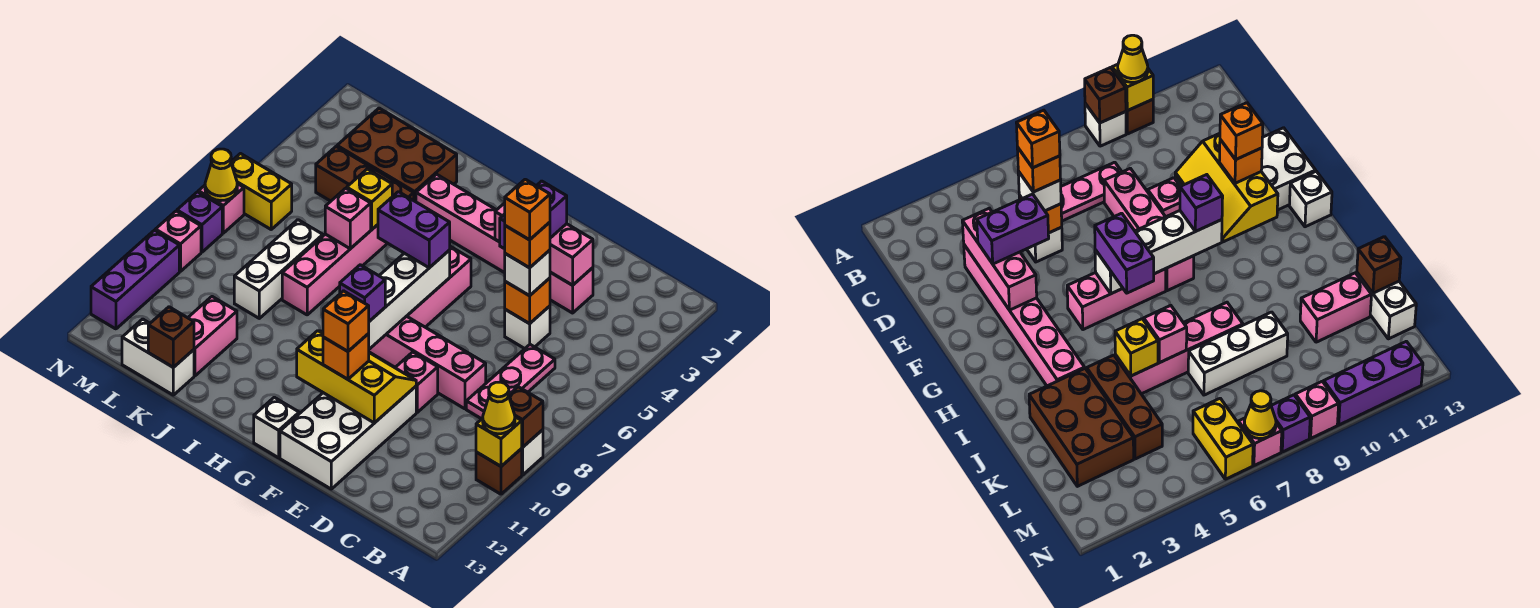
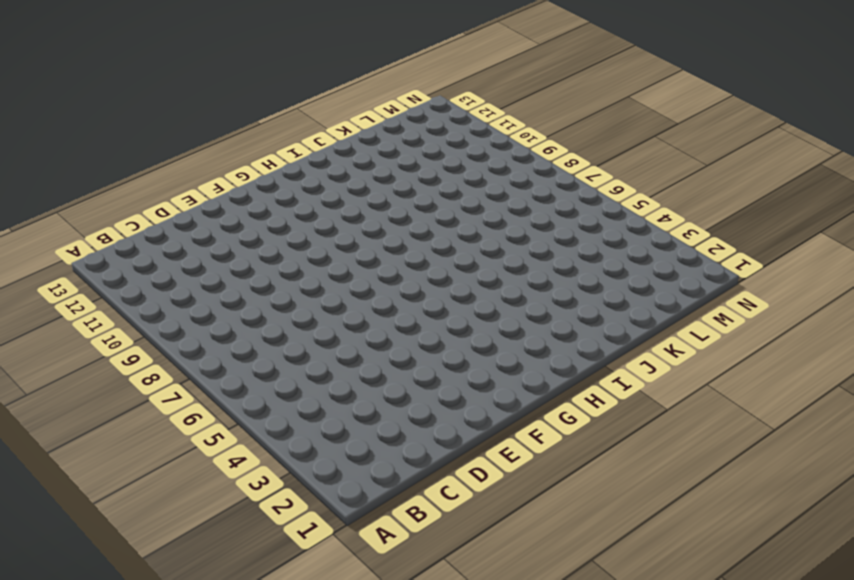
none -> white brick A9 level 1
none -> brown brick A10 level 1
none -> pink plate C6:C8 level 1
none -> pink brick D3:I3 level 1

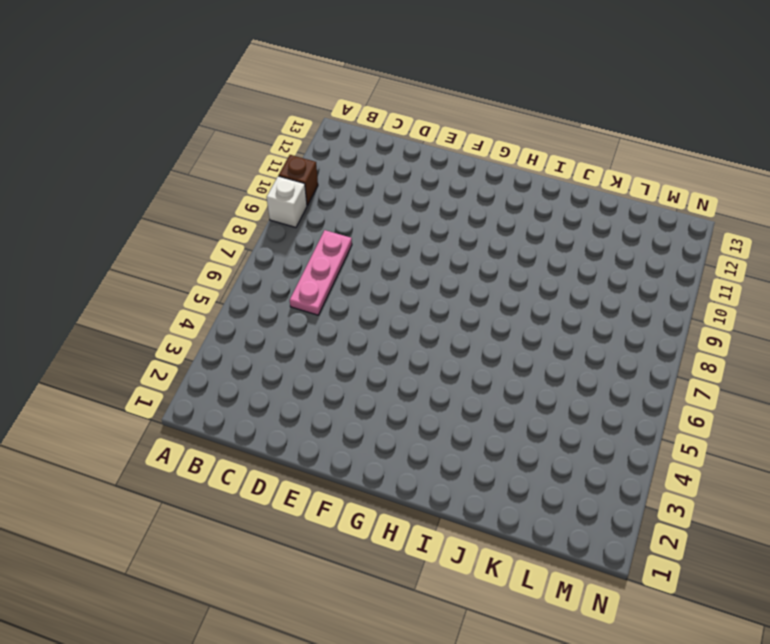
none -> pink brick D3:I3 level 1
none -> white brick D5 level 1
none -> pink brick D8:G8 level 1
none -> pink brick E9 level 1

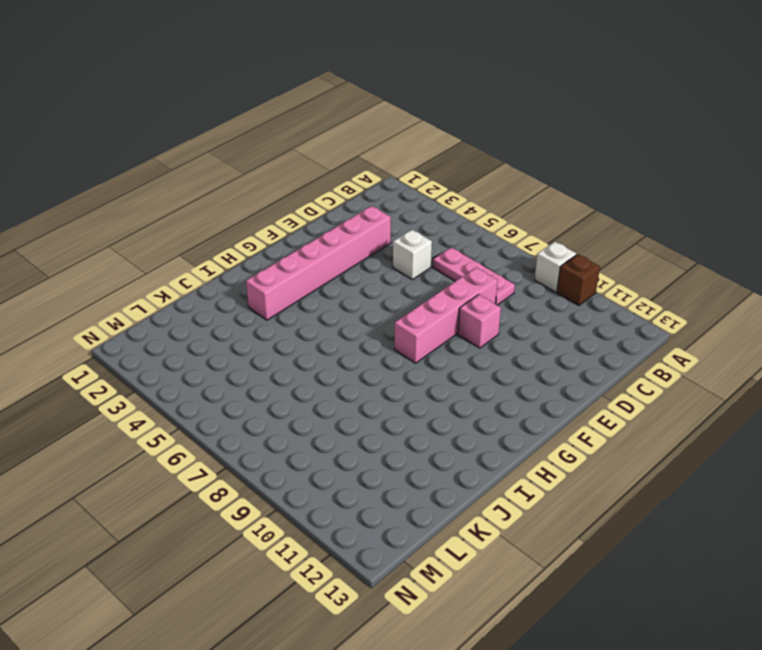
none -> white brick E10:F13 level 1
none -> pink brick G5:G7 level 1
none -> white brick G13 level 1
none -> brown brick J2:L3 level 1

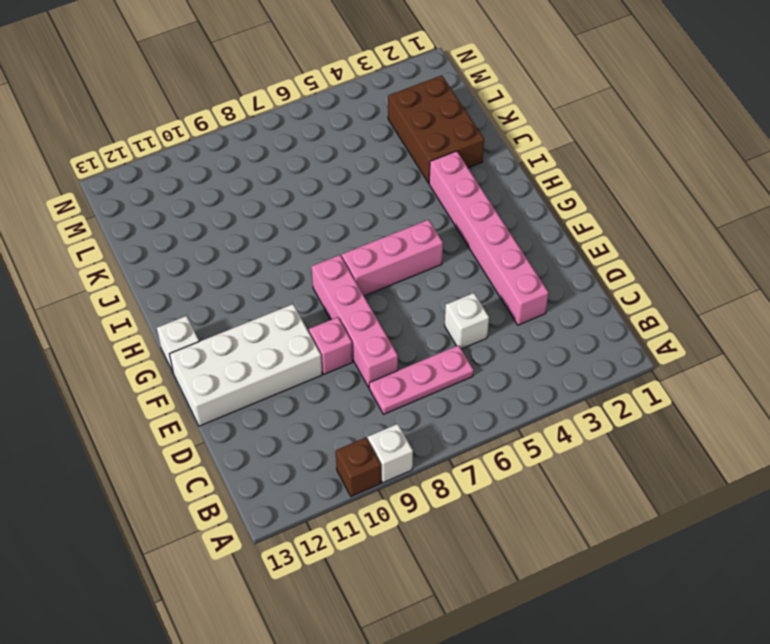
none -> brown brick J4:L4 level 1
none -> pink brick J5:J8 level 1
none -> white brick K7:K9 level 1
none -> pink brick K11:K12 level 1

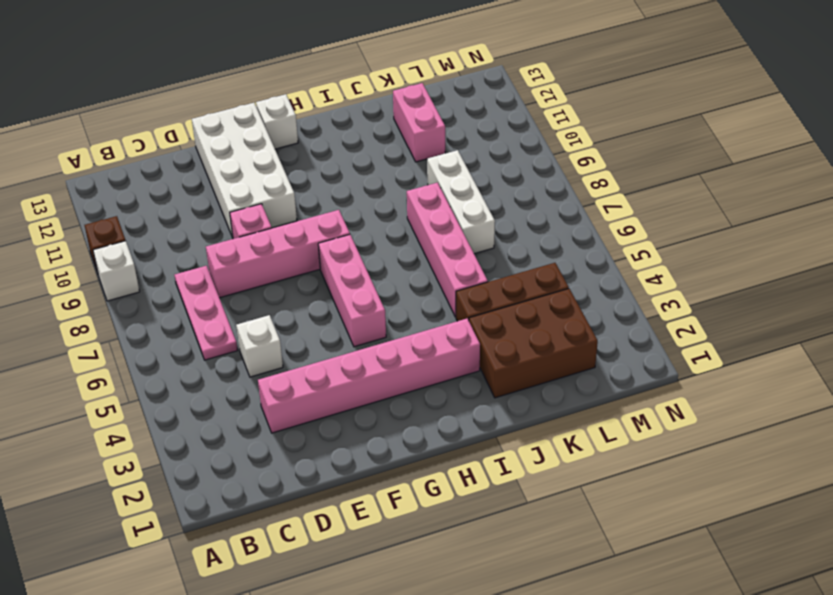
none -> white brick K13:L13 level 1
none -> yellow brick M6:N6 level 1
none -> pink brick N7 level 1
none -> purple brick N8 level 1

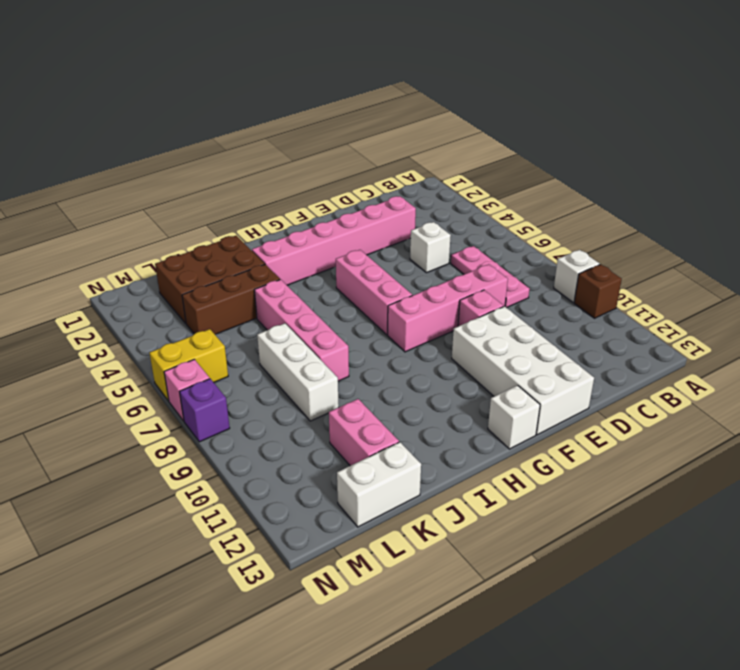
none -> pink brick N9 level 1
none -> purple brick N10:N12 level 1
none -> brown brick A9 level 2
none -> yellow brick A10 level 2

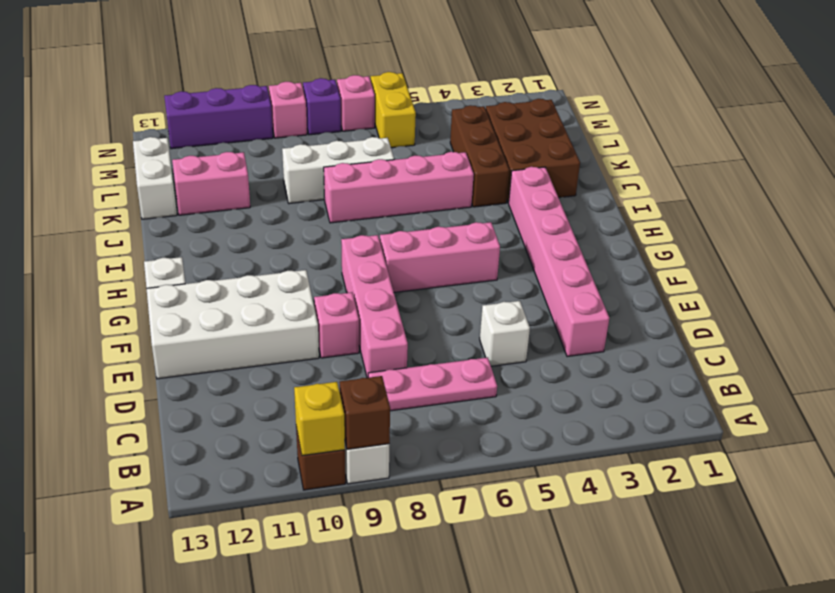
none -> pink brick D3:F3 level 2
none -> orange brick D5 level 2
none -> yellow slope E10:G11 level 2 top 11
none -> white brick G6:G9 level 2

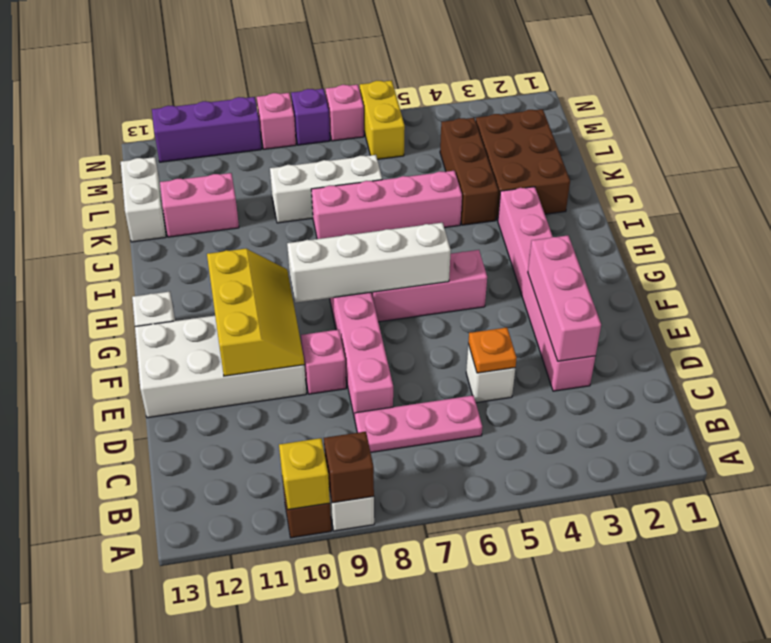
orange plate D5 level 2 -> orange brick D5 level 2
none -> yellow brick J5 level 2
none -> pink brick J6 level 2
none -> brown brick K13 level 2
none -> yellow cone N7 level 2

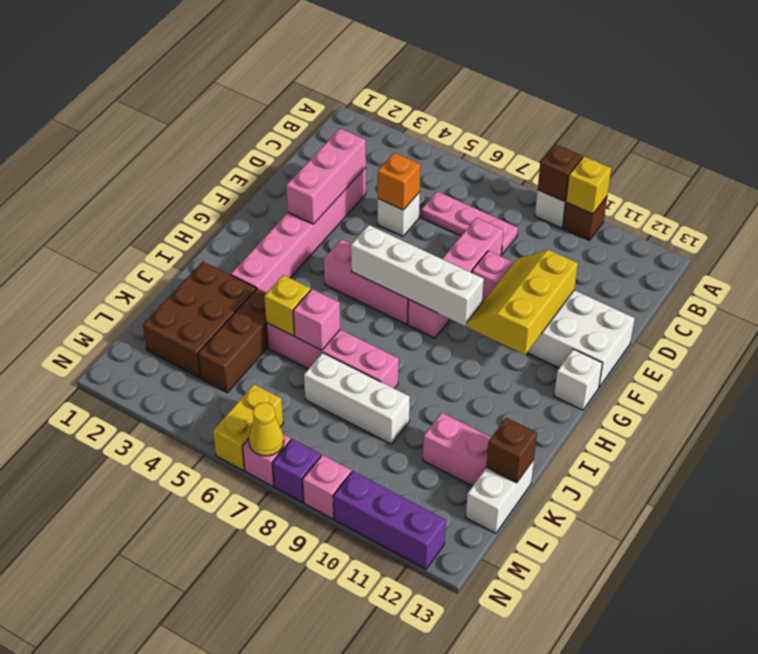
none -> yellow cone A10 level 3
none -> white brick D5 level 3
none -> purple brick E3:E4 level 3
none -> orange brick F11 level 3

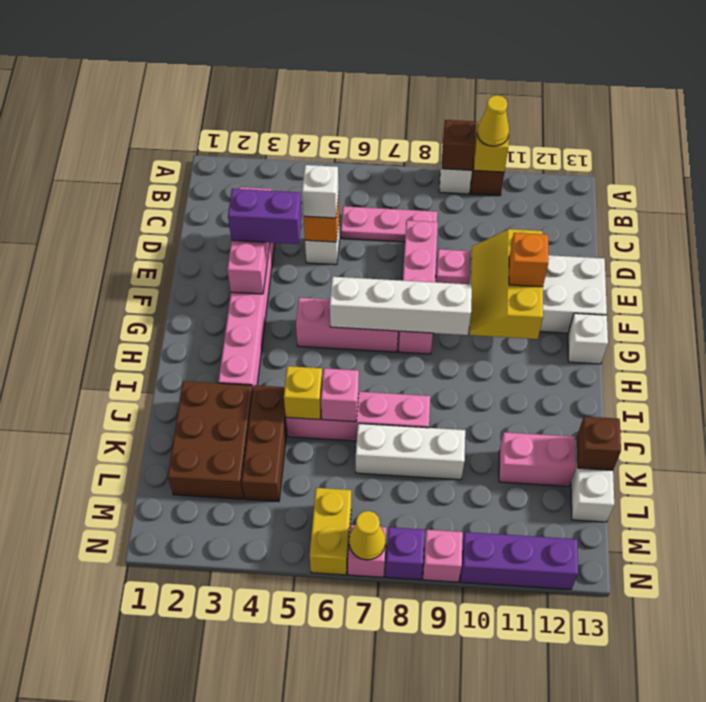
none -> purple brick G6:H6 level 3
none -> purple brick G9 level 3
none -> orange brick D5 level 4
none -> orange brick F11 level 4

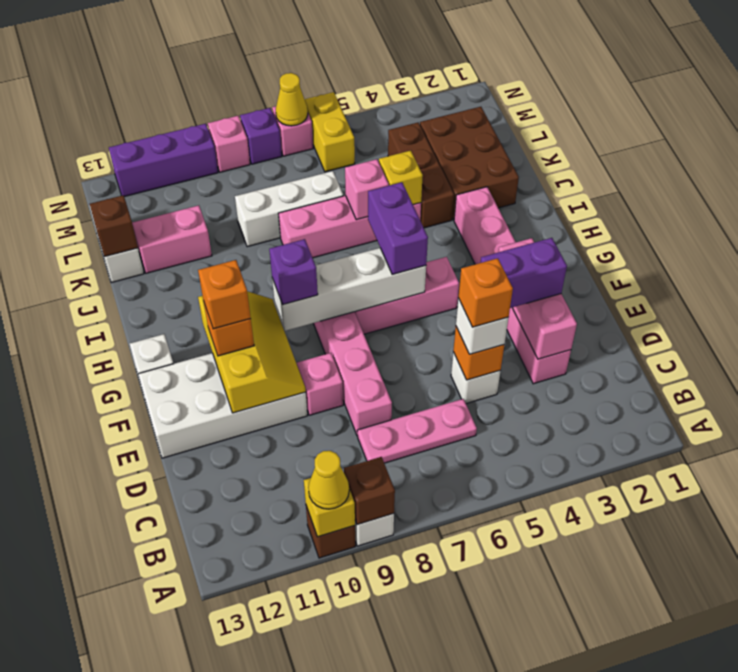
none -> orange brick D5 level 5

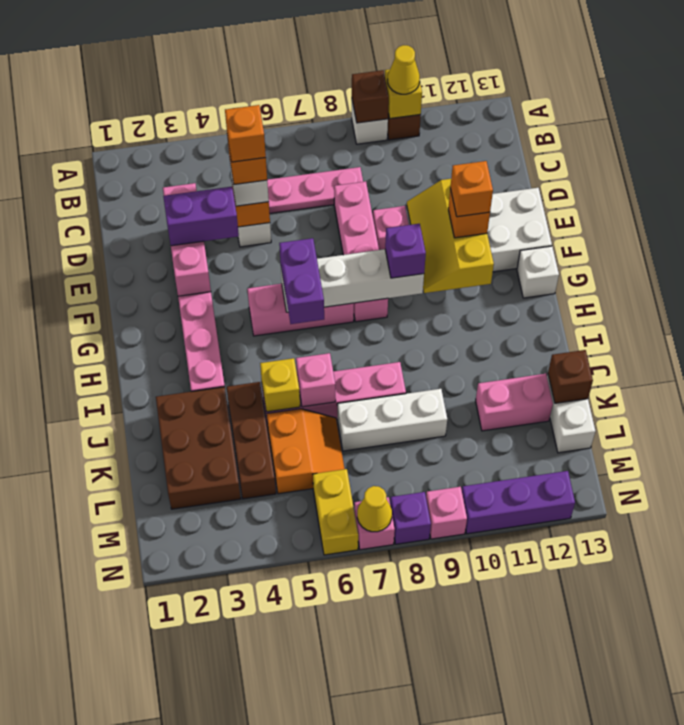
orange slope K5:L6 level 1 top 5 -> none

